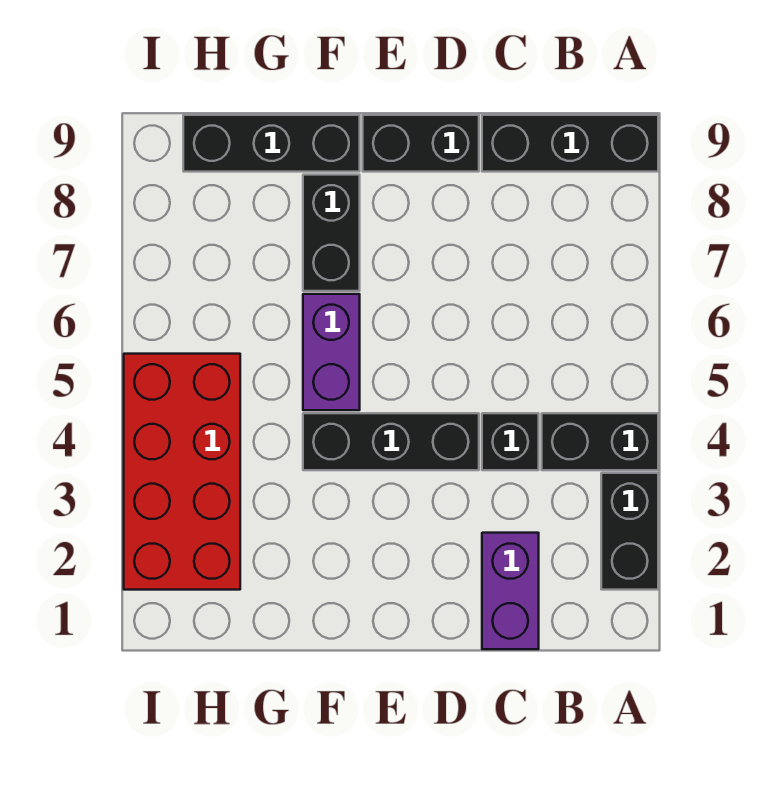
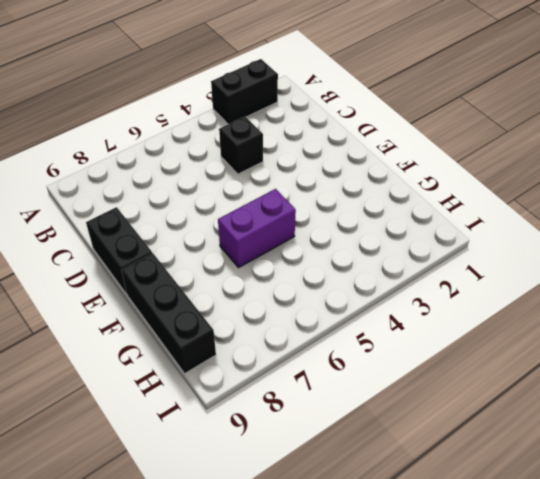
none -> black brick A4:B4 level 1
none -> black brick A9:C9 level 1

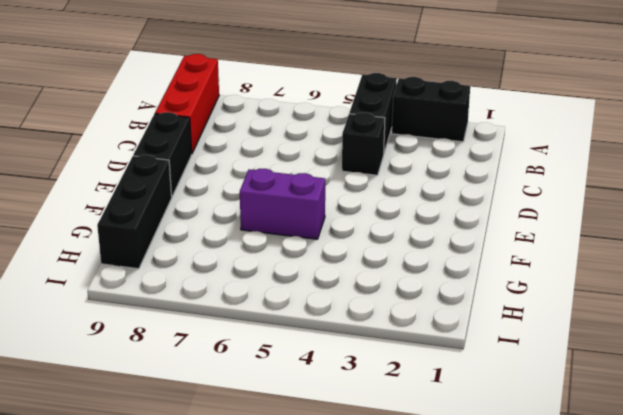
red brick A9:C9 level 1 -> black brick A9:C9 level 1
none -> purple brick C1:C2 level 1
none -> black brick D4:F4 level 1

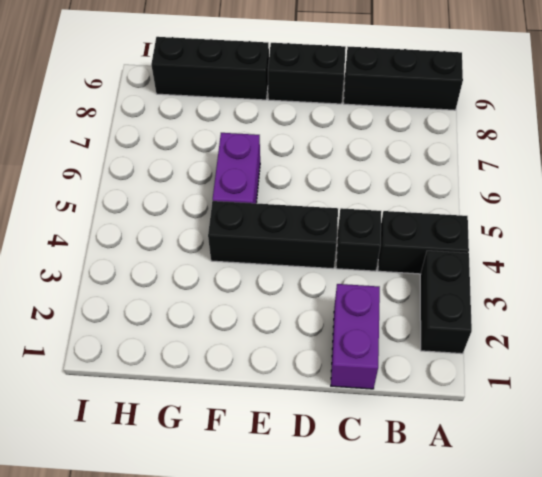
none -> black brick F7:F8 level 1
none -> red brick H2:I5 level 1

